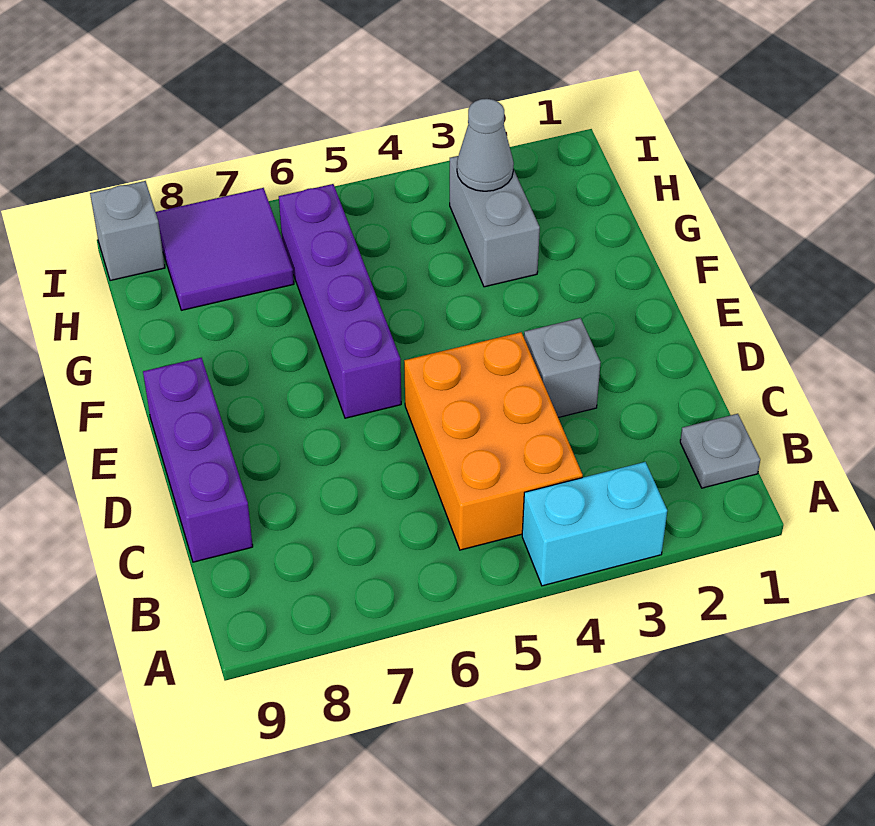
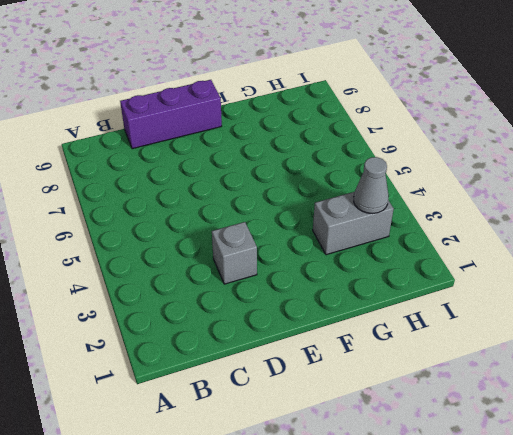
none -> cyan brick A3:A4 level 1
none -> grey plate B1 level 1

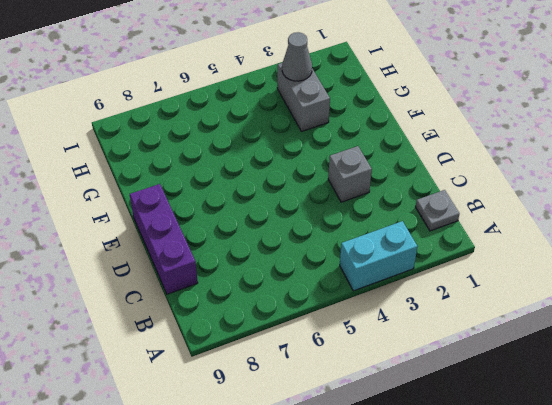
none -> orange brick B4:D5 level 1
none -> purple brick E6:H6 level 1

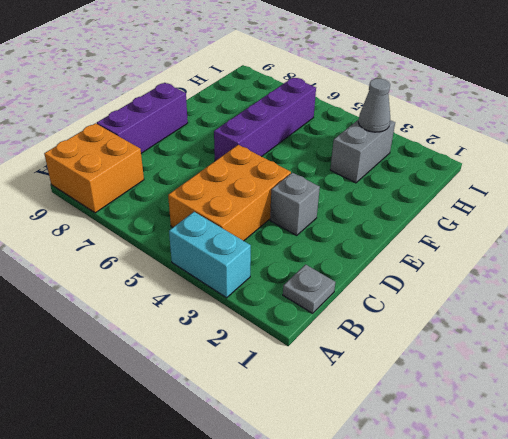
orange brick A8:B9 level 1 -> none
none -> purple tile H7:I8 level 1
none -> grey brick I9 level 1

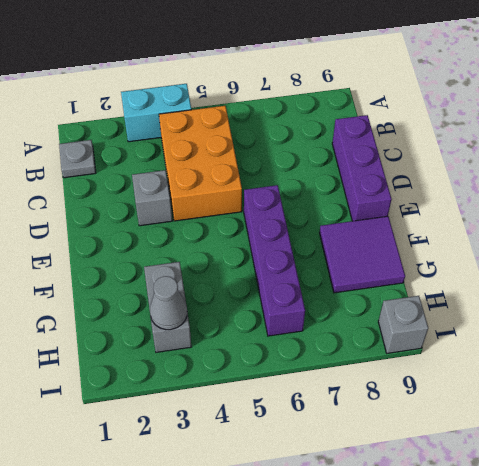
purple tile F8:G9 level 1 -> purple tile H7:I8 level 1

